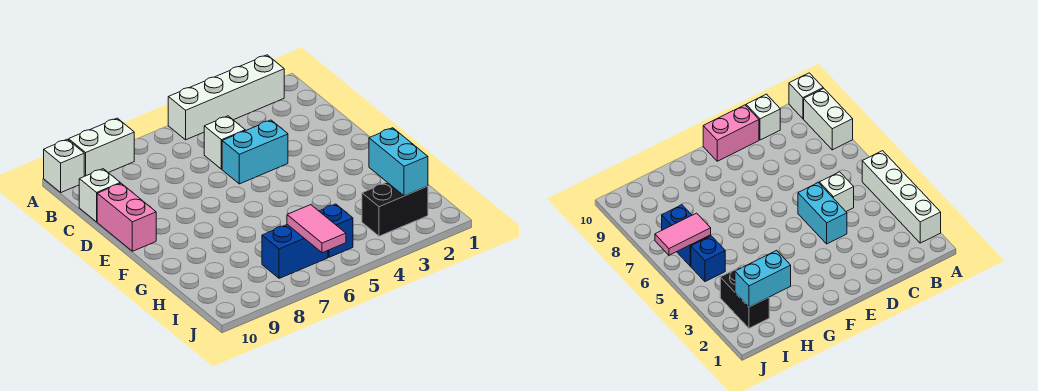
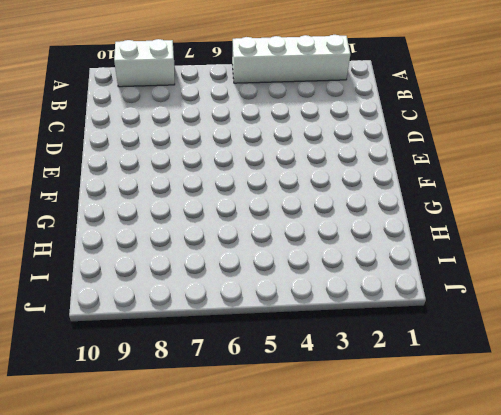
none -> white brick A10 level 1
none -> white brick C5 level 1
none -> white brick C10 level 1

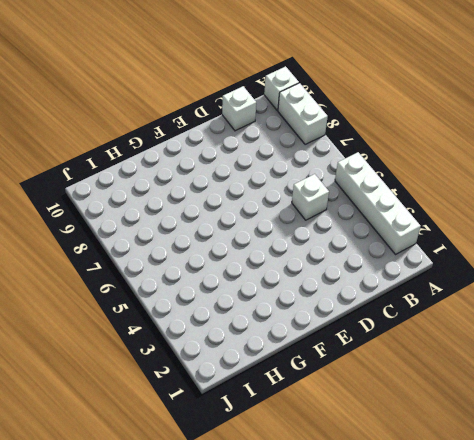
none -> cyan brick D4:D5 level 1
none -> pink brick D10:E10 level 1
none -> black brick I2:I3 level 1

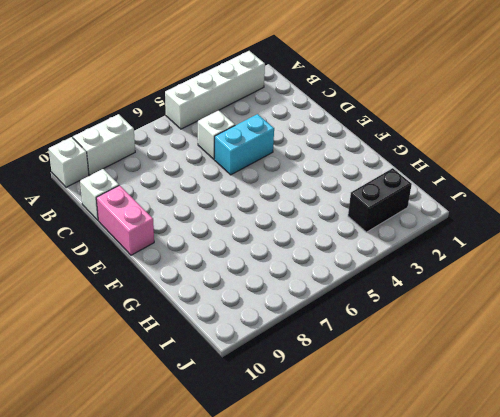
none -> blue brick I5 level 1
none -> blue brick I6:I7 level 1
none -> cyan brick H2:I2 level 2

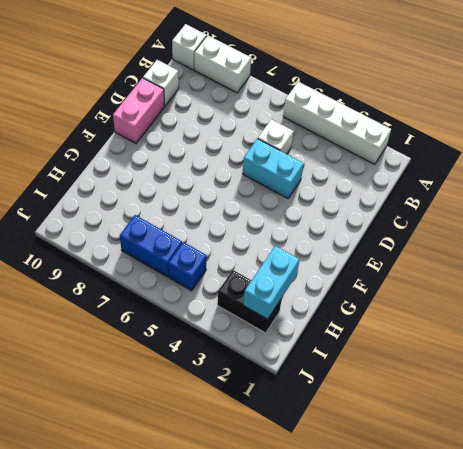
none -> pink tile I6:J6 level 2

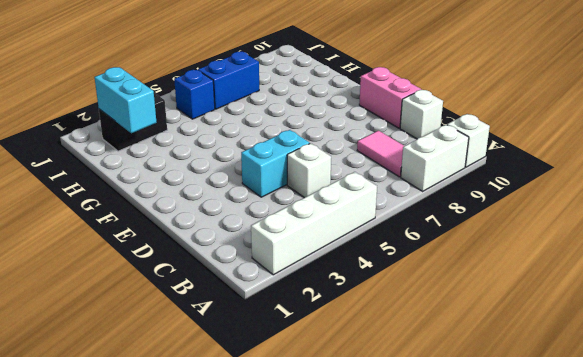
pink tile B8:C8 level 1 -> pink tile I6:J6 level 2

